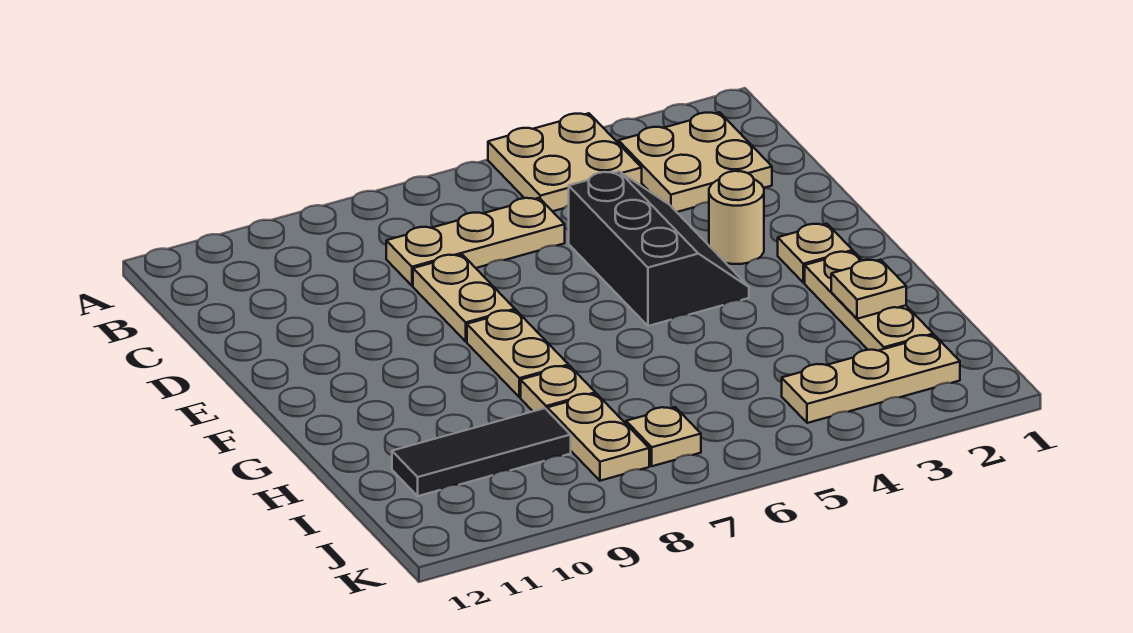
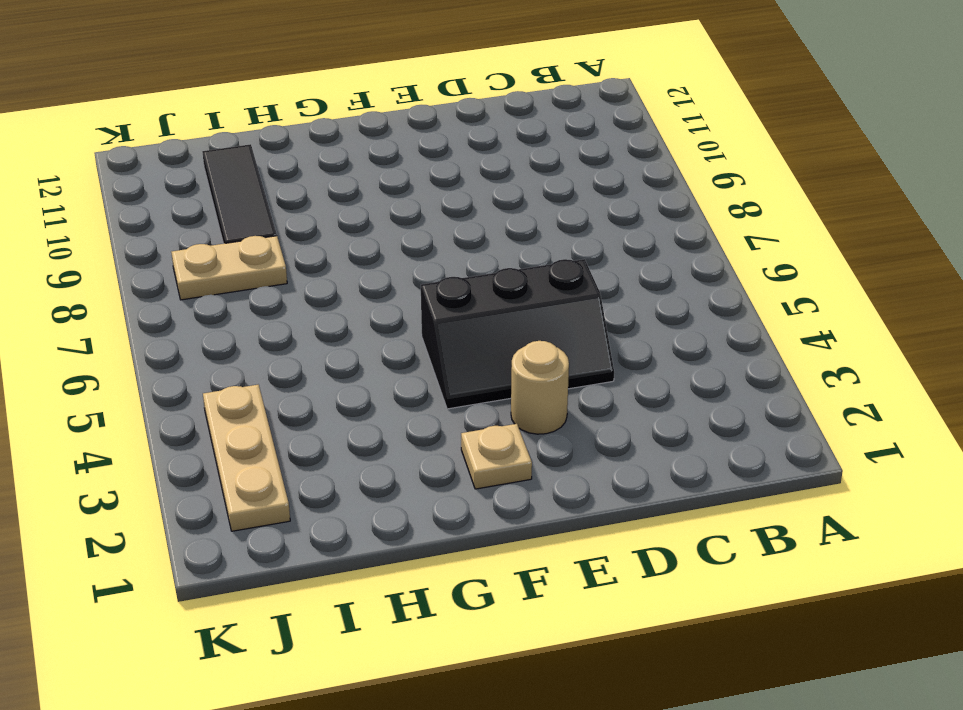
none -> tan plate A4:B5 level 1
none -> tan plate B2:C3 level 1
none -> tan plate C6:C8 level 1

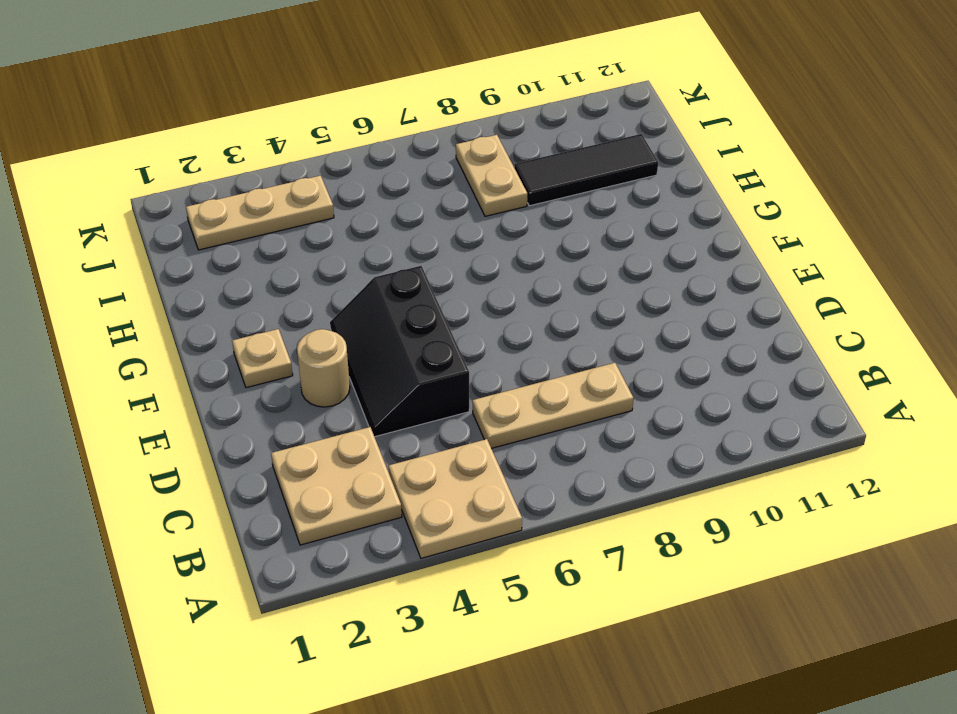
none -> tan plate D8:E8 level 1
none -> tan plate F8:G8 level 1
none -> tan plate G2:I2 level 1

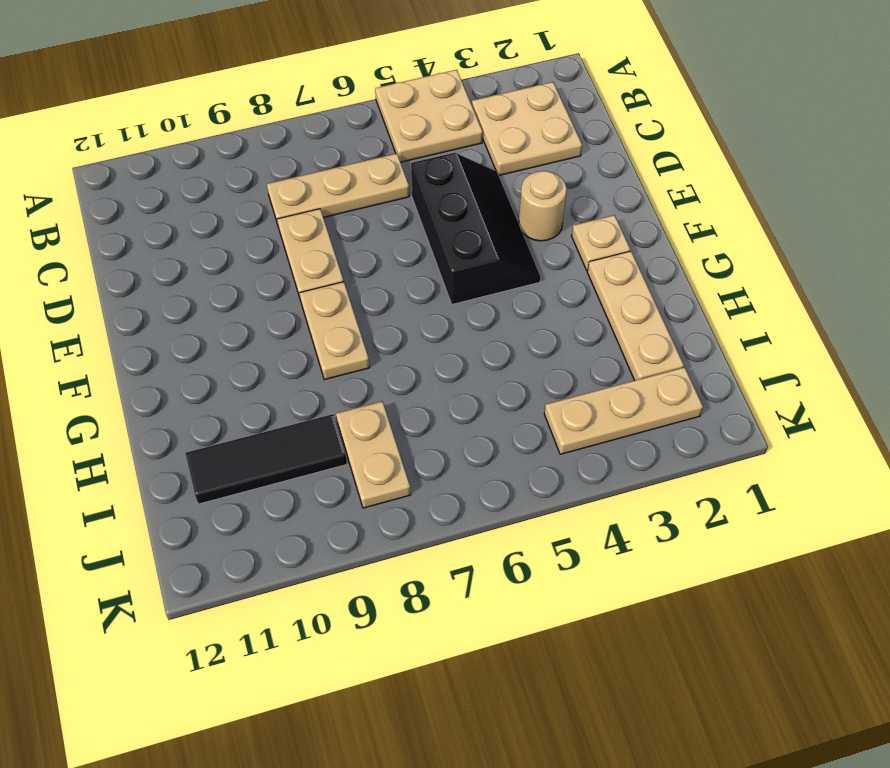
none -> tan plate H8 level 1
none -> tan plate J7 level 1
none -> tan plate H2 level 2

